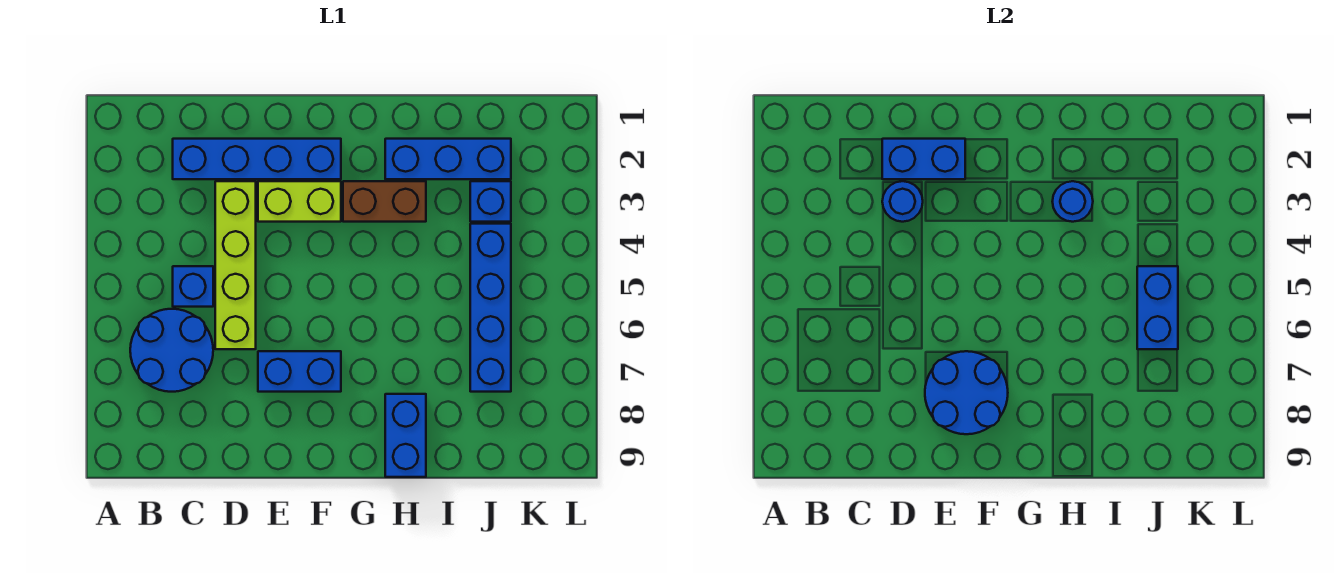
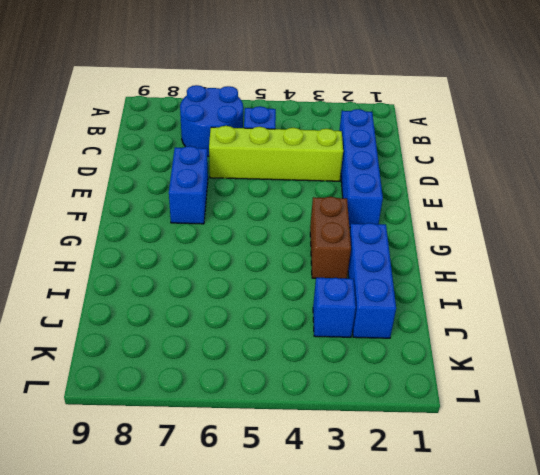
none -> lime brick E3:F3 level 1
none -> blue brick H8:H9 level 1
none -> blue brick J4:J7 level 1

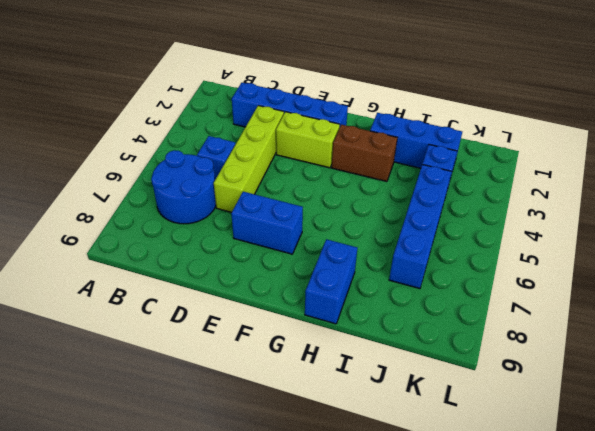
none -> blue brick D2:E2 level 2
none -> blue round brick D3 level 2
none -> blue round brick E7:F8 level 2

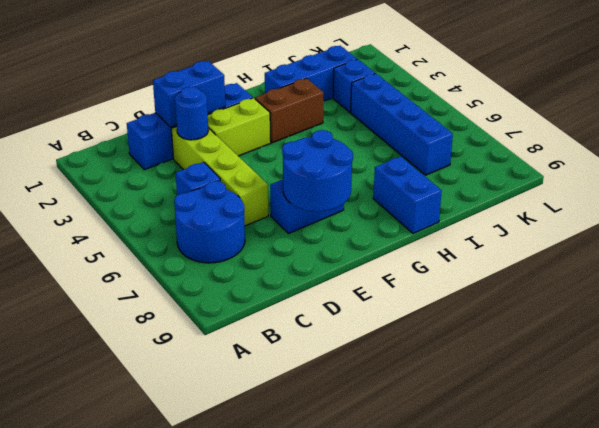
none -> blue round brick H3 level 2
none -> blue brick J5:J6 level 2

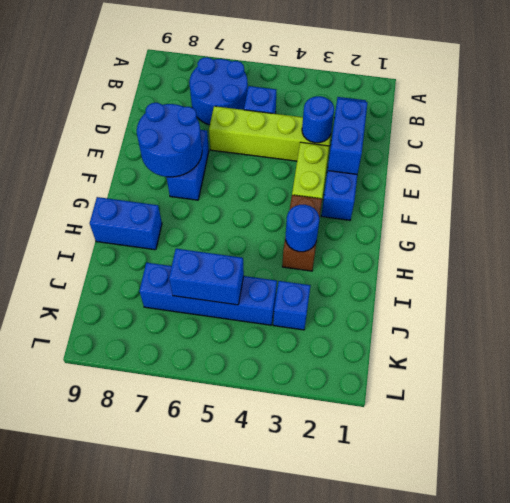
none -> blue brick H2:J2 level 1

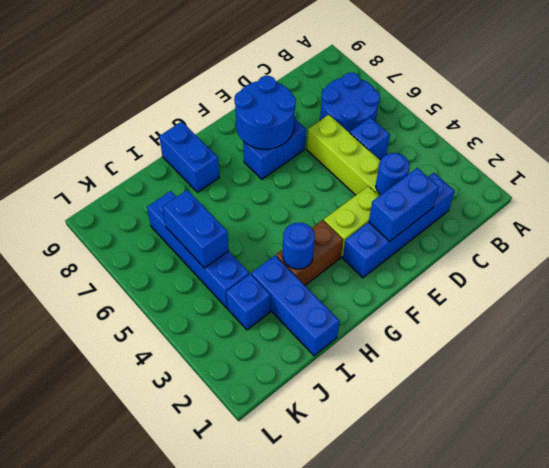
blue brick I1:I3 level 1 -> blue brick H2:J2 level 1

